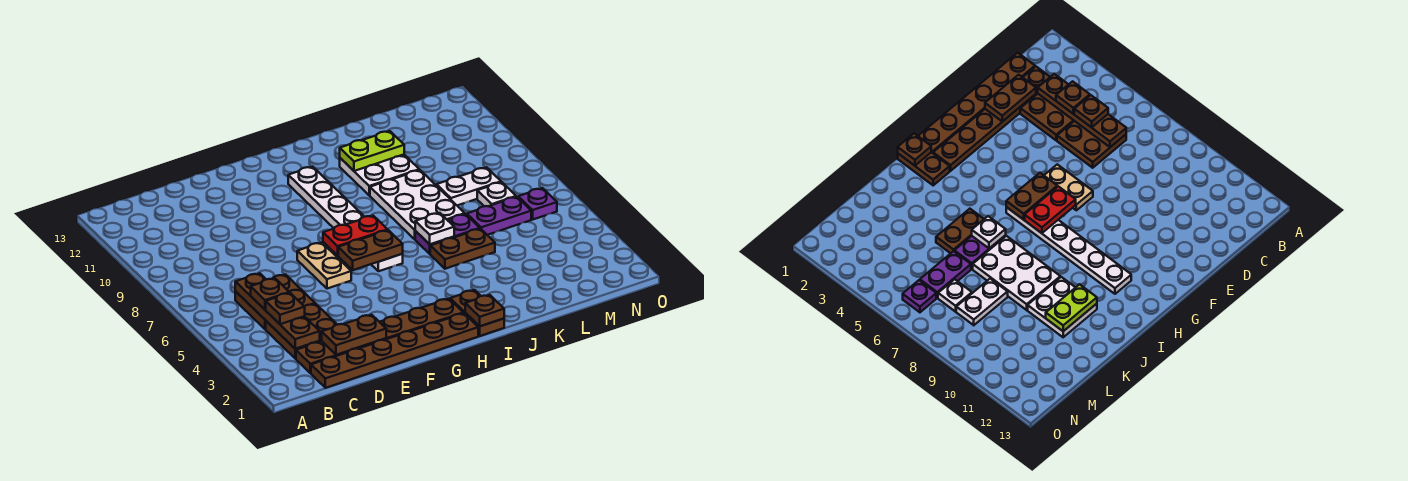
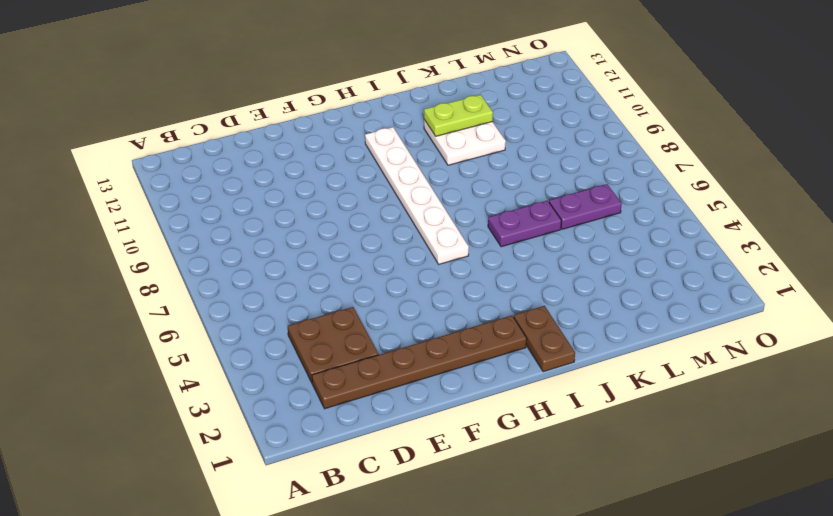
none -> brown plate C1:H1 level 1
none -> brown plate C5:D6 level 1
none -> tan plate F6:F7 level 1

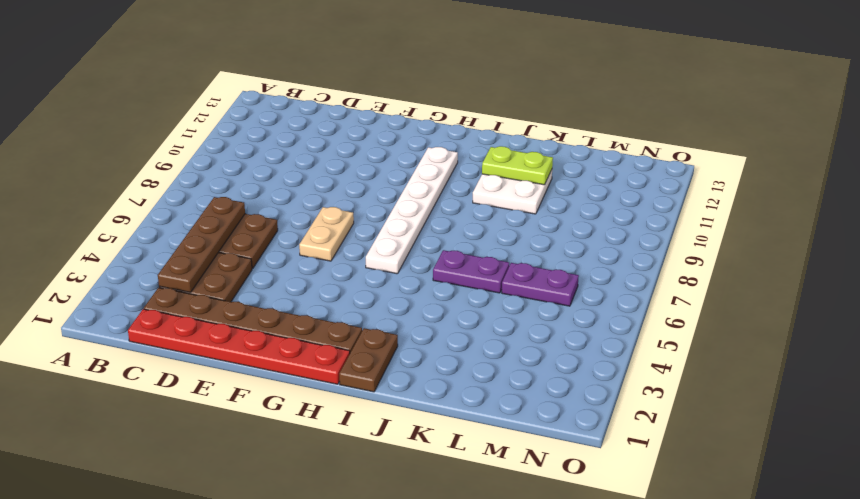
red plate C1:H1 level 1 -> brown plate C1:H1 level 1
none -> brown plate J5:K5 level 1
none -> white plate J7:K9 level 1
none -> white plate L8:M8 level 1

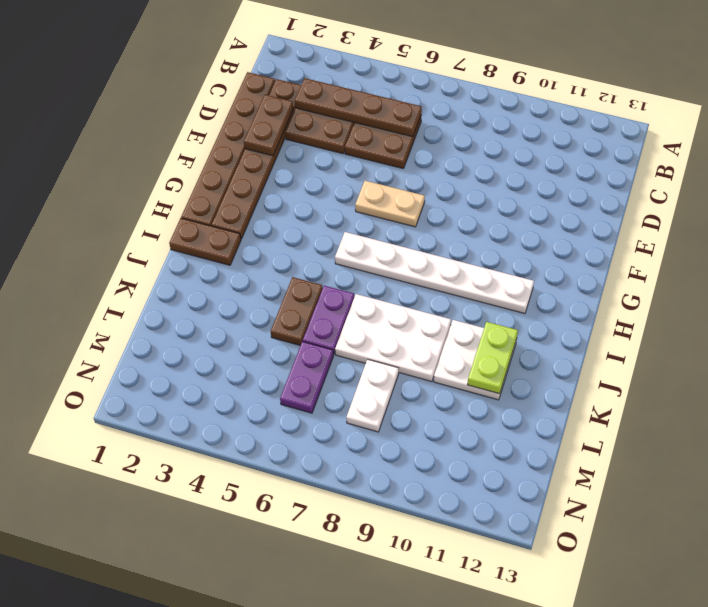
none -> white plate M7 level 1
none -> purple plate N6 level 1
none -> brown plate G6:H6 level 2

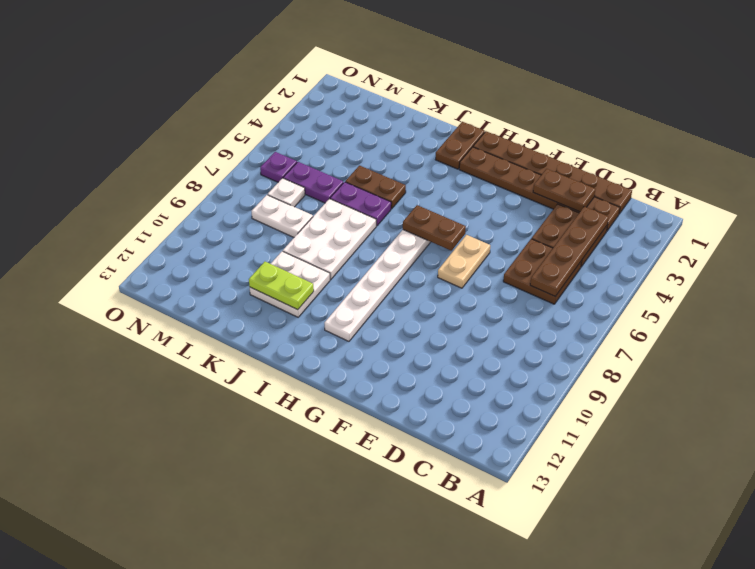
none -> red plate G7:H7 level 2
none -> brown plate I1 level 2
none -> white plate J6 level 2

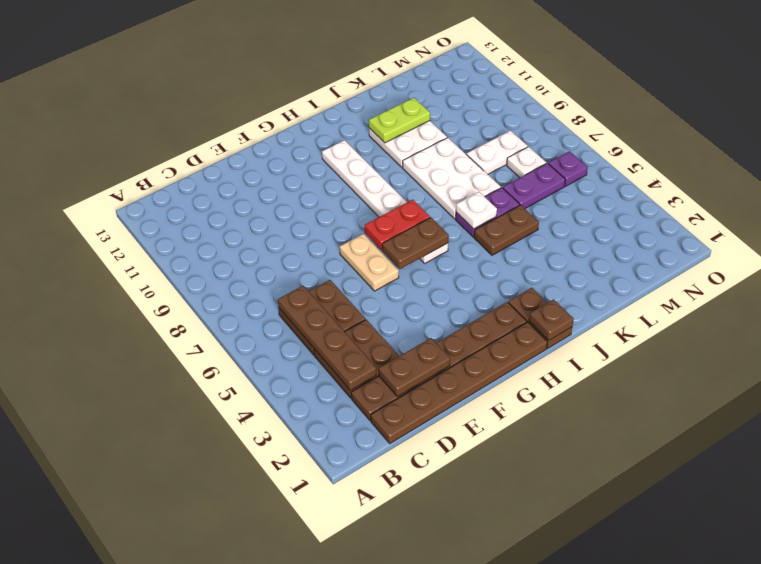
none -> brown plate C4 level 3
none -> brown plate C5 level 3

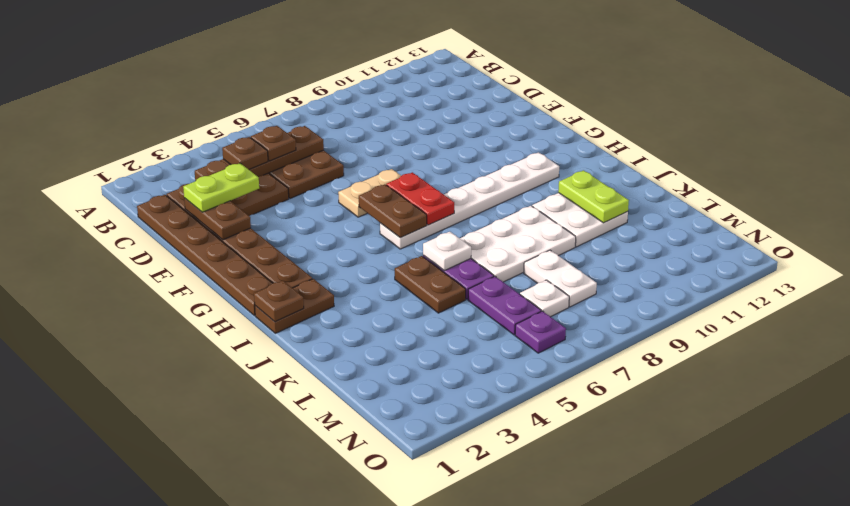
lime plate D2:D3 level 3 -> none

